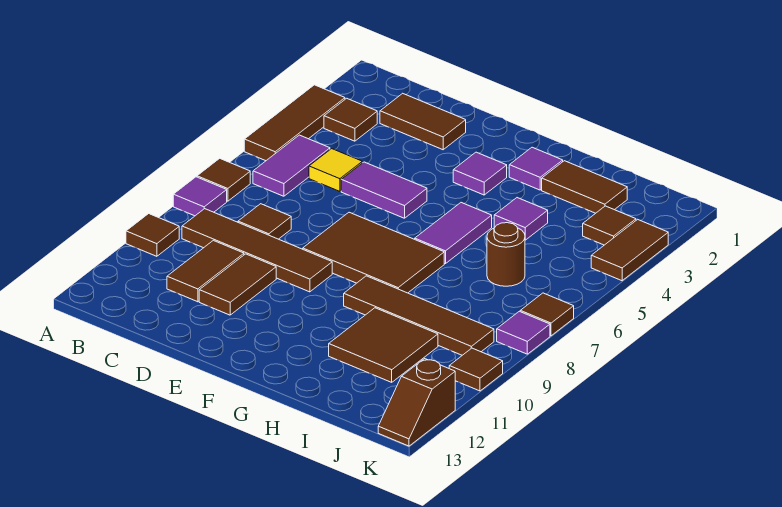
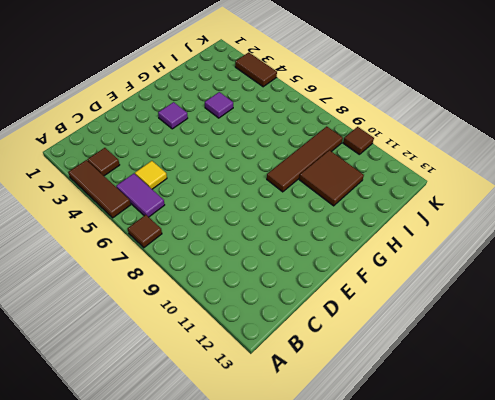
none -> purple tile A8 level 1
none -> brown tile A10 level 1
none -> brown tile B9:E9 level 1

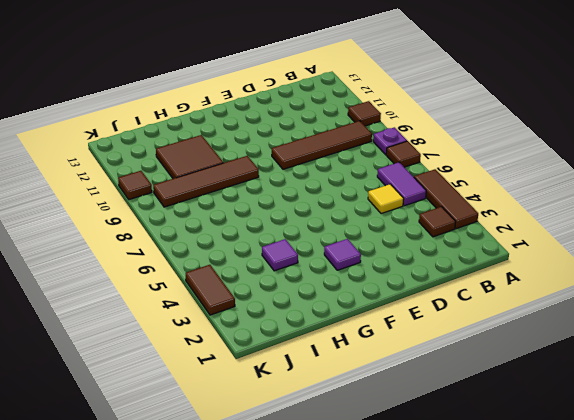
purple plate A8 level 1 -> purple tile A8 level 1
none -> brown tile C2:D2 level 1
none -> brown tile C8 level 1
none -> brown tile C10:C11 level 1

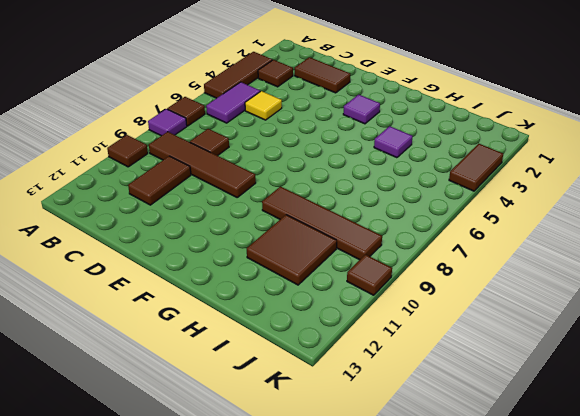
none -> purple tile D5:E5 level 1
none -> brown tile D10:D11 level 1
none -> brown tile E7:G8 level 1

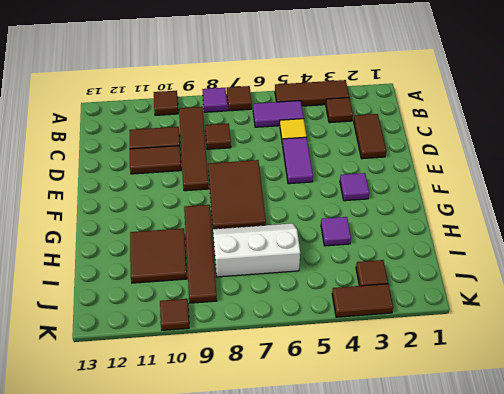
white slope H6:I8 level 1 top I -> brown round brick I6 level 1
none -> purple tile G2 level 1
none -> purple tile G5:G6 level 1
none -> brown tile H2:I2 level 1

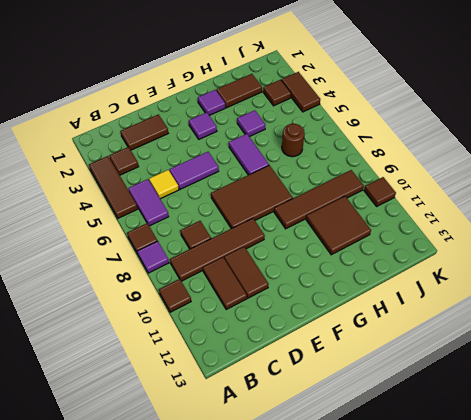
none -> brown tile K7 level 1
none -> purple tile K8 level 1
none -> brown slope K12:K13 level 1 top 12

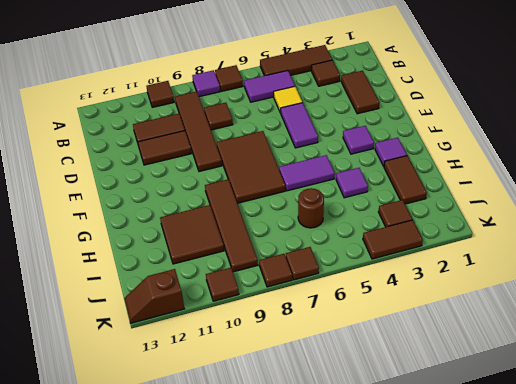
brown tile K8 level 1 -> purple tile K8 level 1

